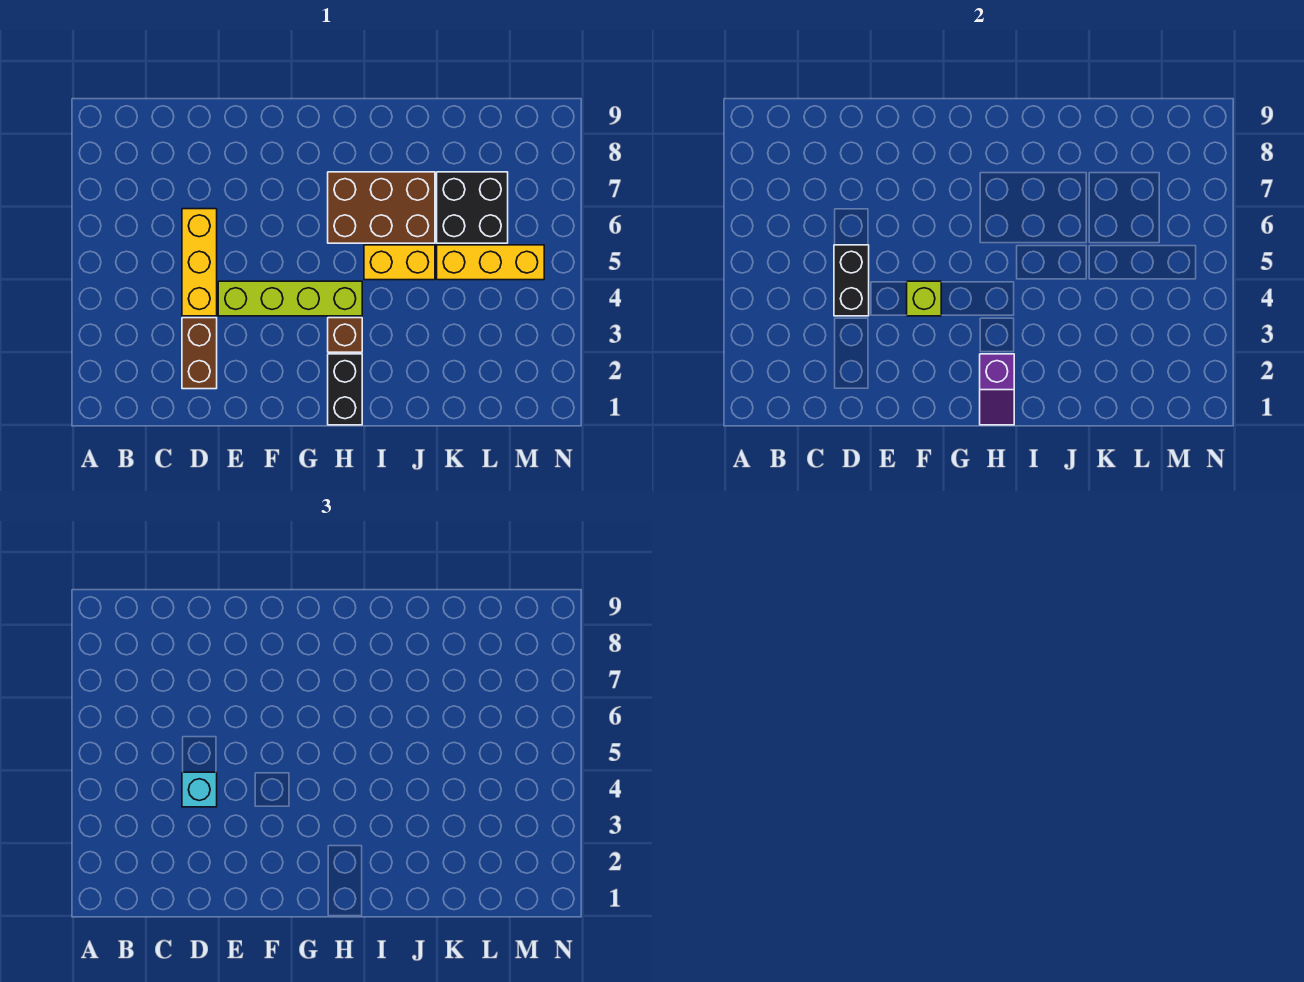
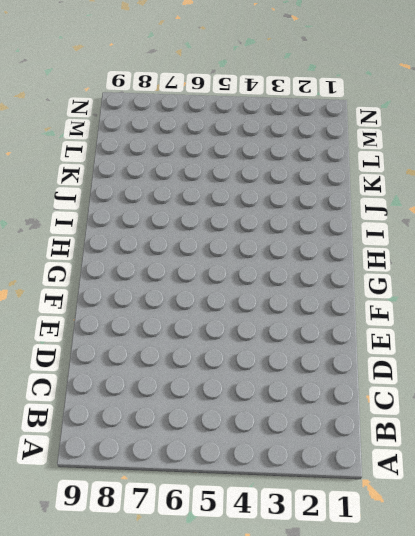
none -> brown brick D2:D3 level 1
none -> yellow brick D4:D6 level 1
none -> lime brick E4:H4 level 1

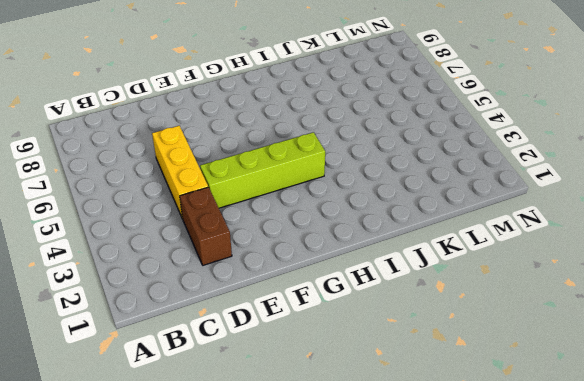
none -> black brick H1:H2 level 1
none -> brown brick H3 level 1
none -> brown brick H6:J7 level 1

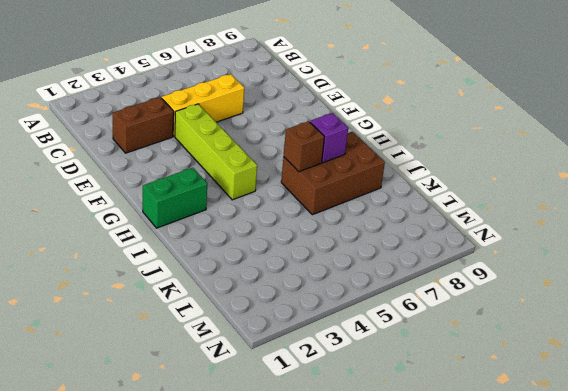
green brick H1:H2 level 1 -> black brick H1:H2 level 1
brown brick I6:J8 level 1 -> brown brick H6:J7 level 1
brown brick I6 level 2 -> brown brick H3 level 1
purple brick I7 level 2 -> none
none -> yellow brick I5:J5 level 1
none -> yellow brick K5:M5 level 1
none -> black brick K6:L7 level 1

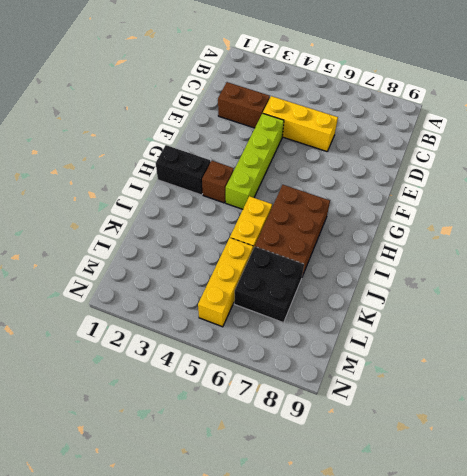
none -> black brick D4:D5 level 2
none -> lime brick F4 level 2
none -> purple slope H1:H2 level 2 top 2

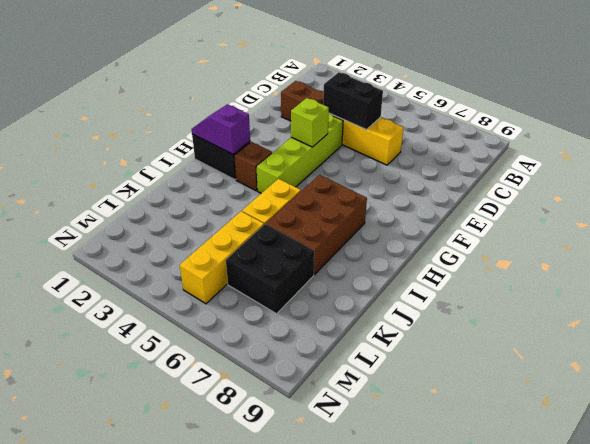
none -> cyan brick D4 level 3

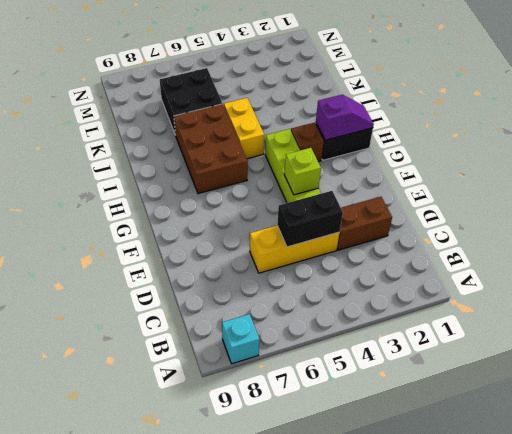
cyan brick A8 level 1 -> cyan brick D4 level 3
none -> yellow brick K5:M5 level 1

